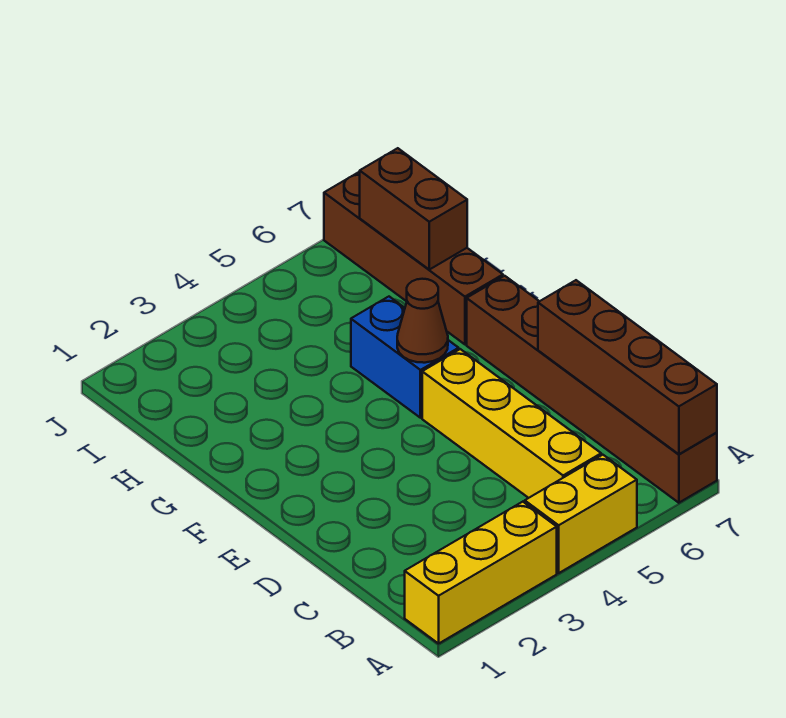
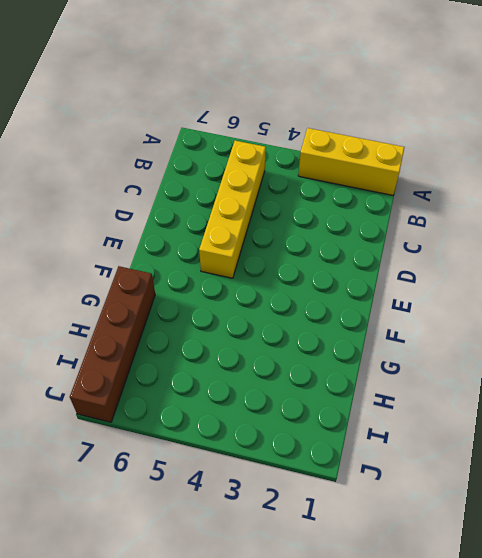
none -> yellow brick A4:A5 level 1
none -> brown brick A7:F7 level 1

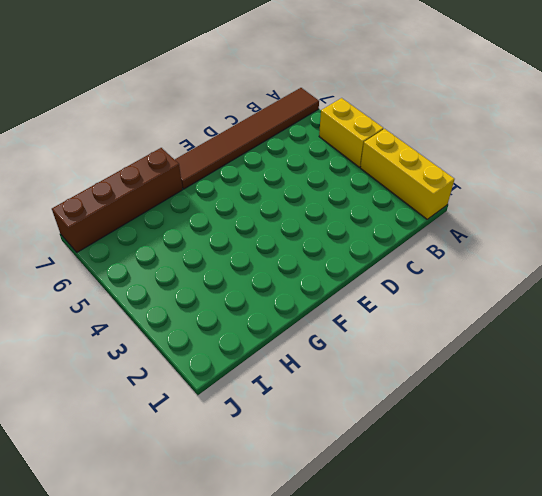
brown tile A7:F7 level 1 -> brown brick A7:F7 level 1
none -> yellow brick B5:E5 level 1
none -> blue brick F5:G5 level 1

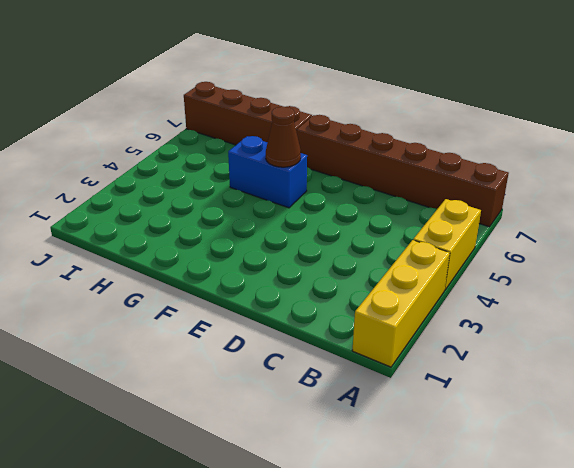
none -> yellow brick B5:E5 level 1
none -> brown brick A7:D7 level 2

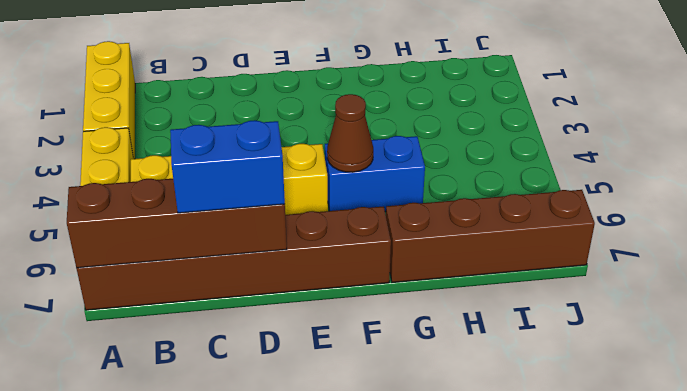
blue brick C7:D7 level 3 -> none
none -> brown brick H7:I7 level 2

